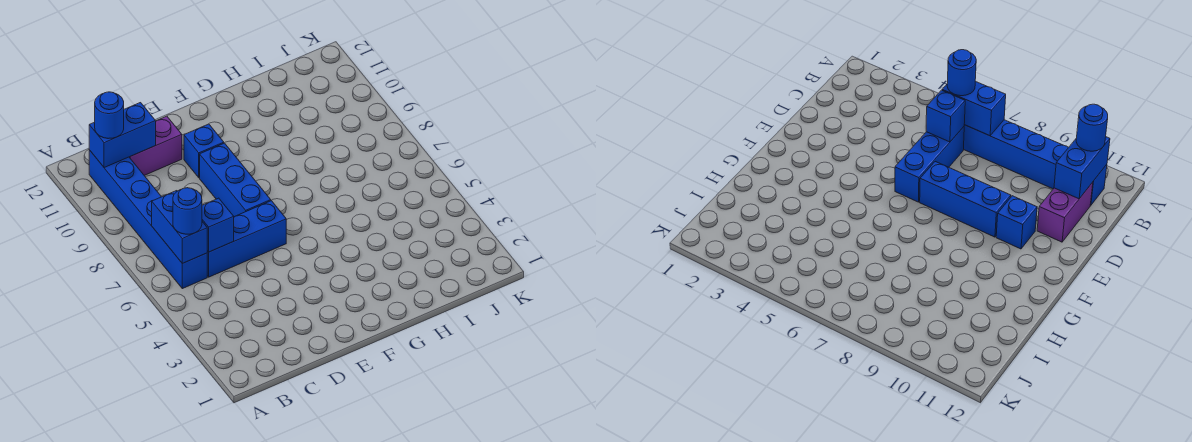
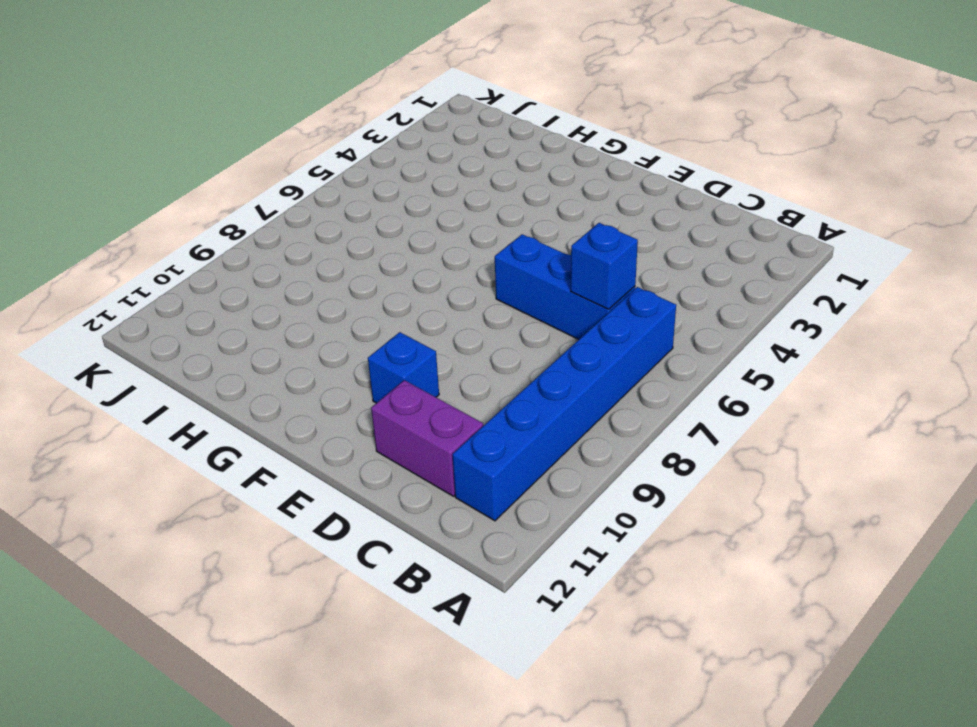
none -> blue brick E7:E9 level 1
none -> blue brick B6:B7 level 2

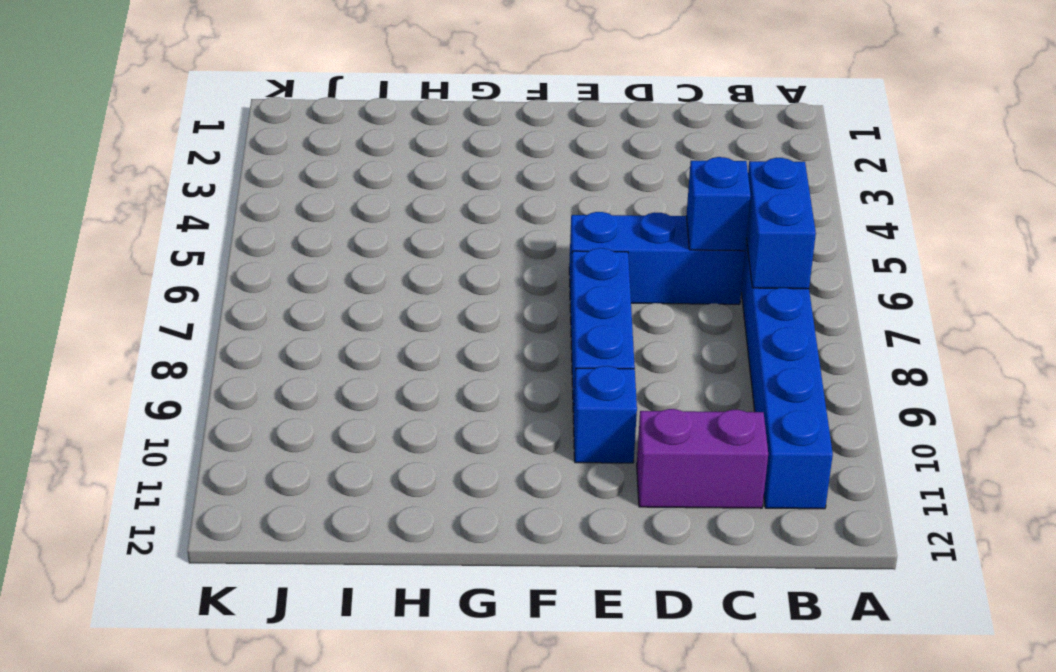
none -> blue brick B11:C11 level 2
none -> blue round brick B6 level 3

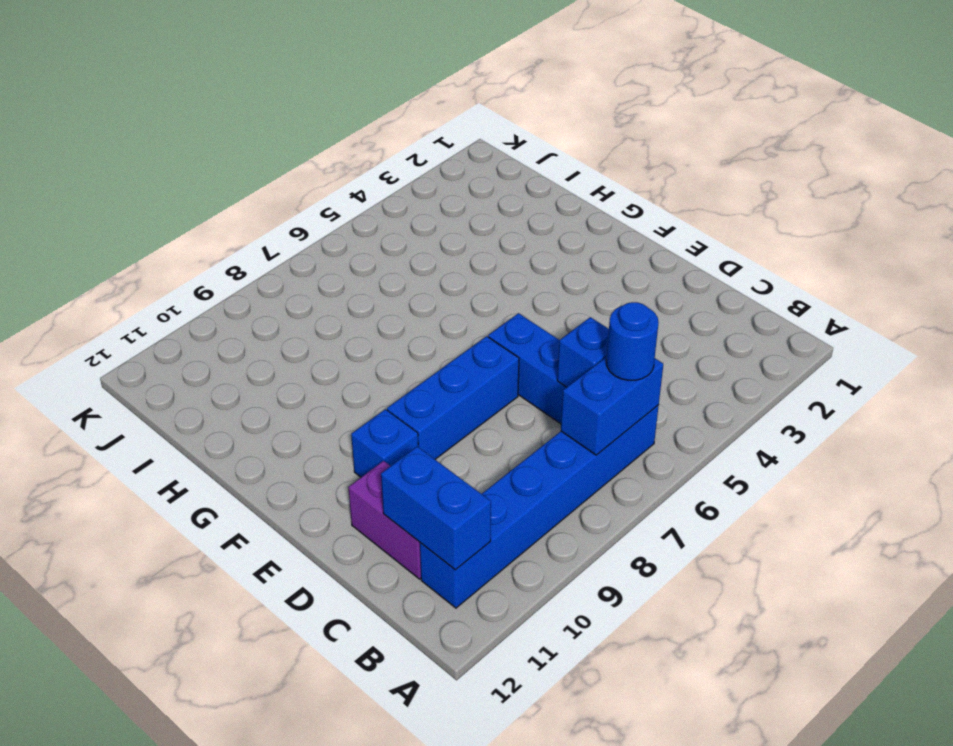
none -> blue round brick B11 level 3

